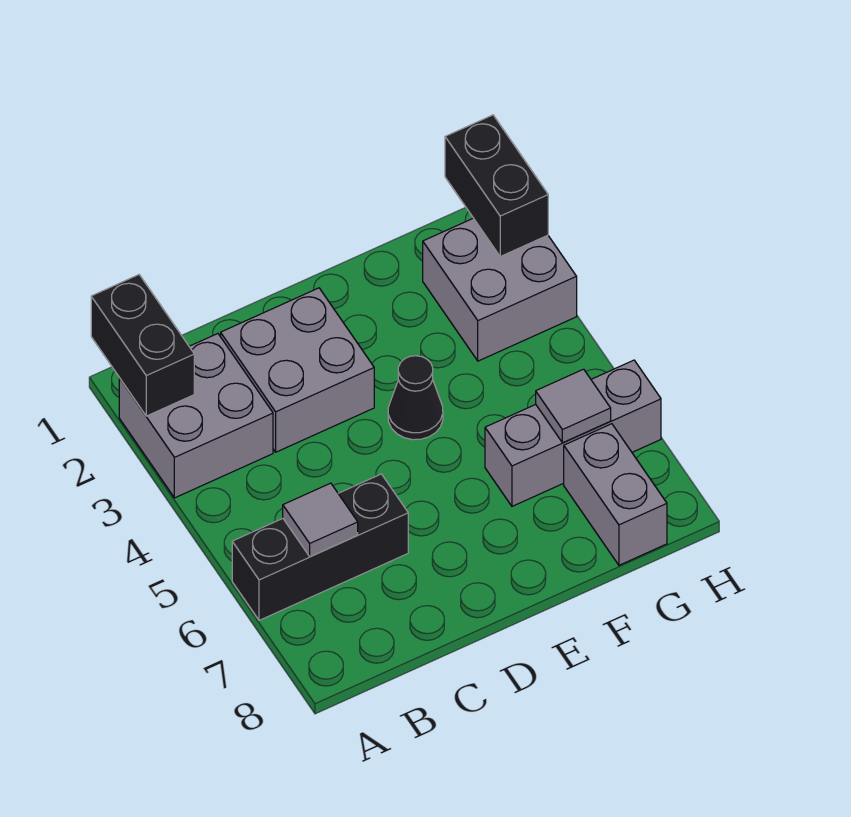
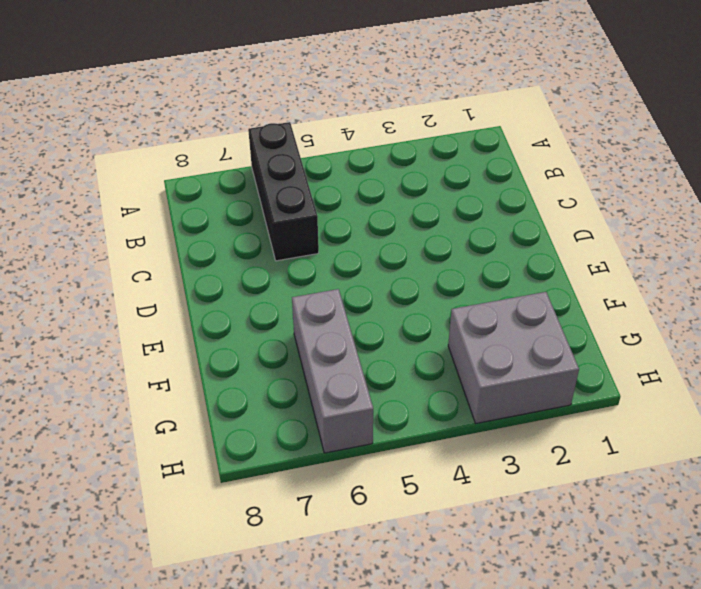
none -> grey brick A2:B3 level 1
none -> grey brick C2:D3 level 1

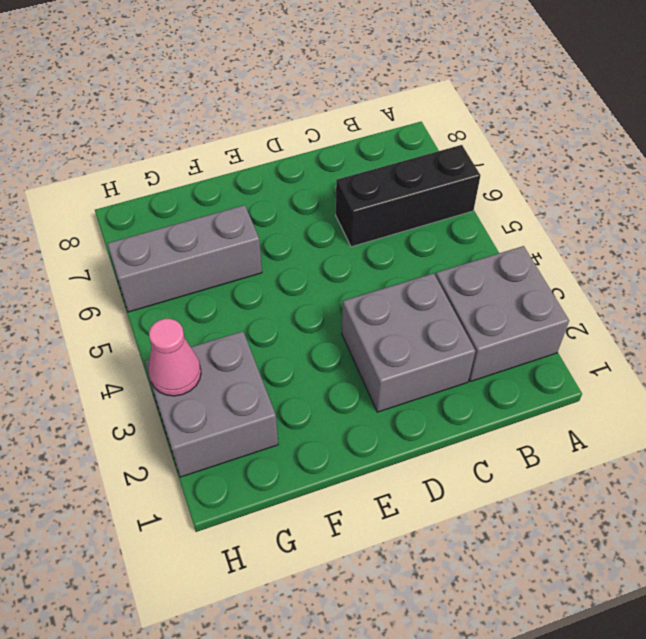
pink cone H3 level 2 -> none
none -> black cone E4 level 1
none -> grey brick G7:G8 level 1

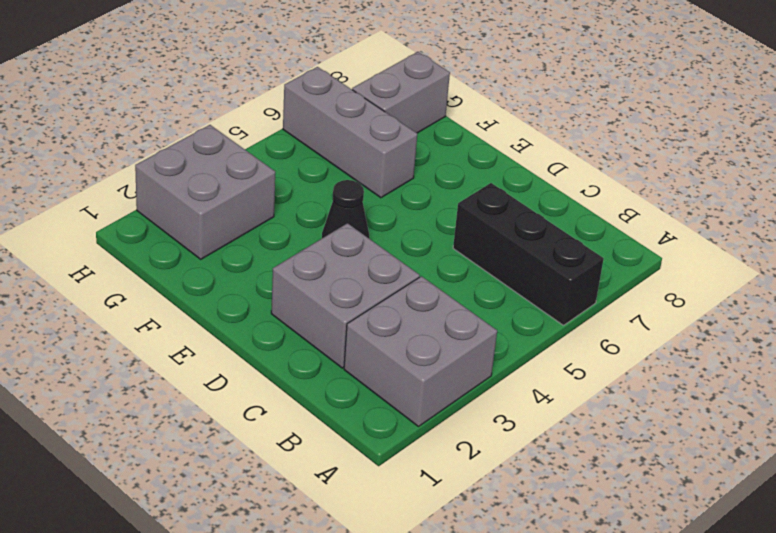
none -> black brick A1:A2 level 2
none -> grey tile B6 level 2

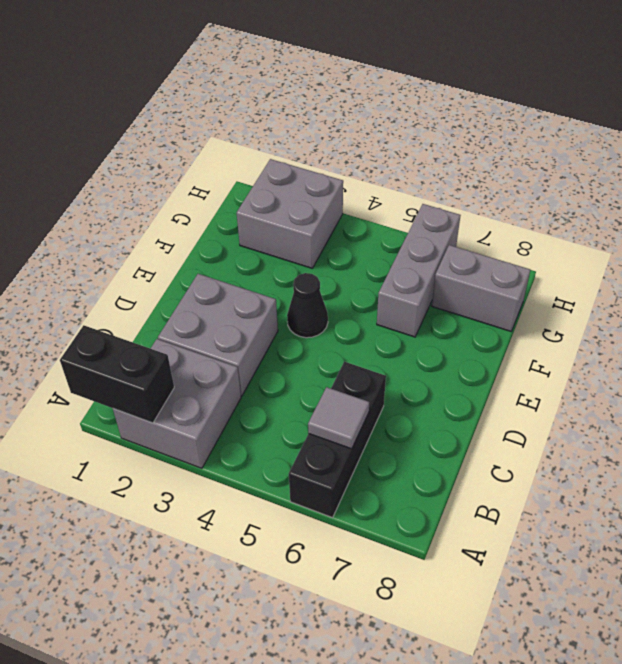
none -> grey tile G6 level 2
none -> black brick H1:H2 level 2

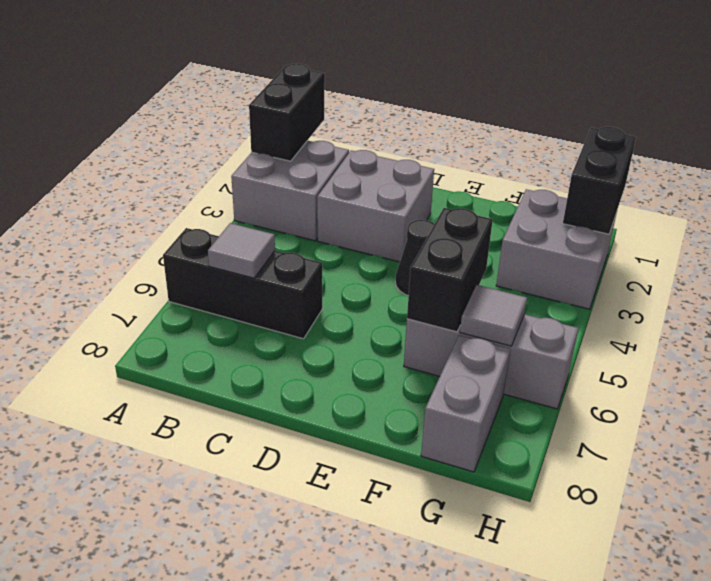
black brick F5:F6 level 2 -> none

